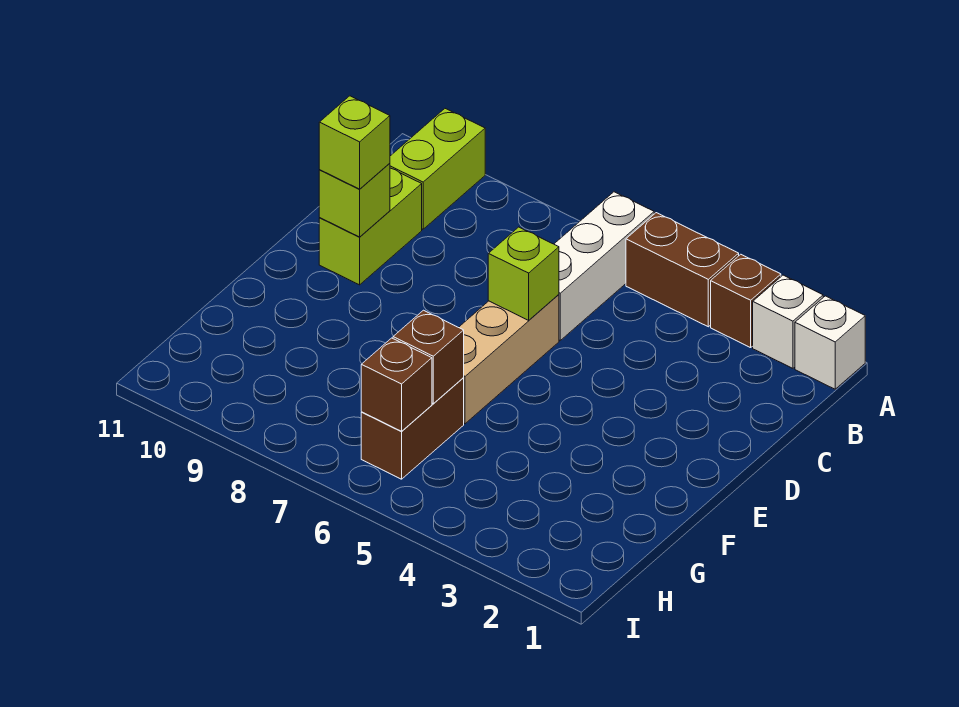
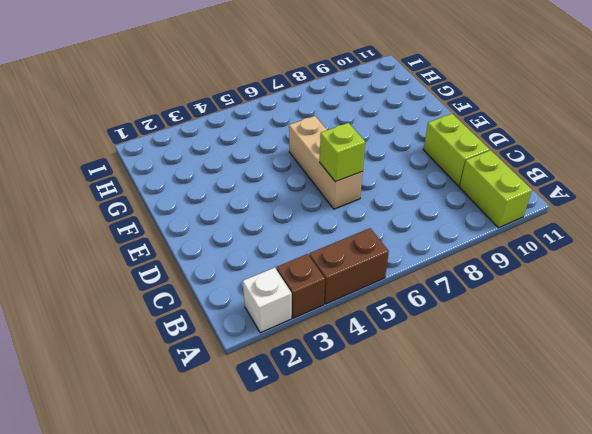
none -> white brick A1 level 1
none -> white brick A6:C6 level 1
none -> brown brick G6:H6 level 1

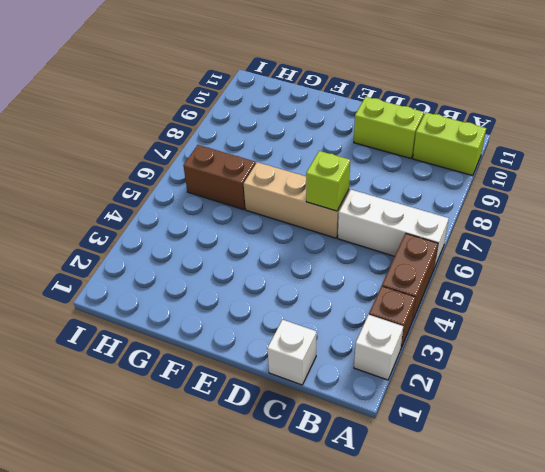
white brick C1 level 1 -> white brick A1 level 1
none -> lime brick D10 level 2
none -> brown brick G6 level 2
none -> brown brick H6 level 2

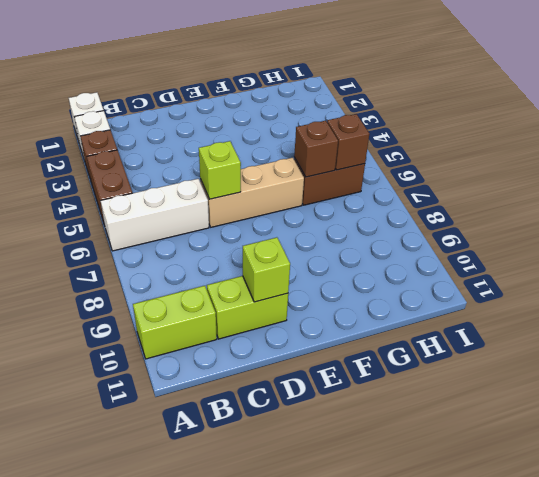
none -> lime brick D10 level 3

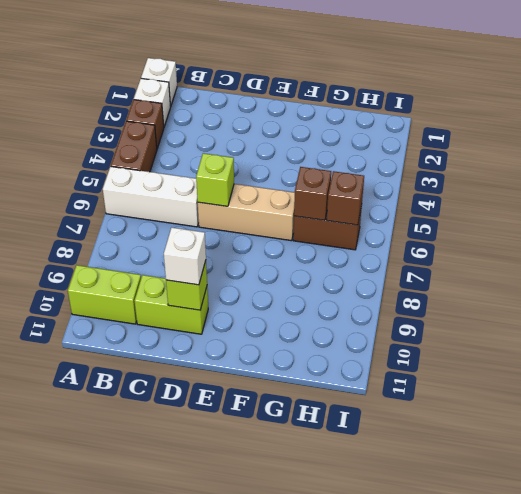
white brick D10 level 3 -> lime brick D10 level 3

